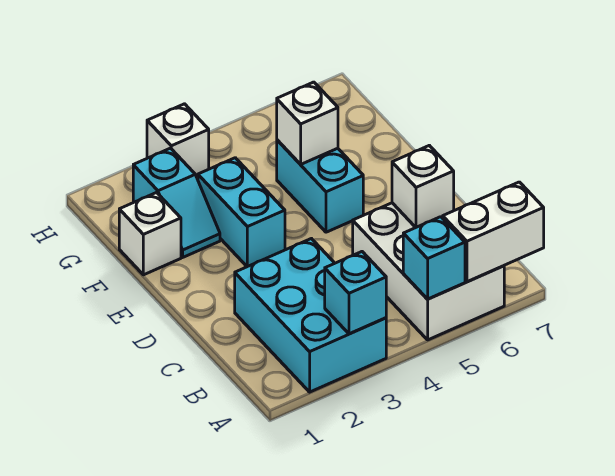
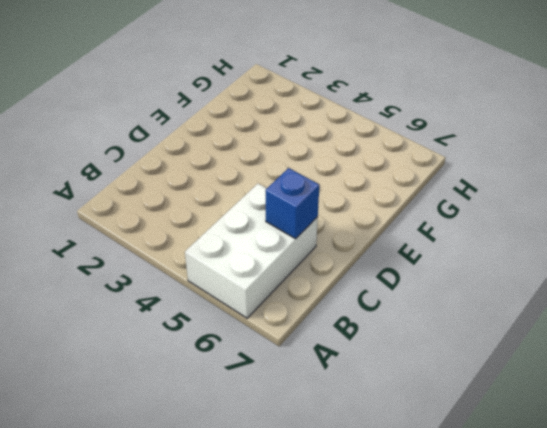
blue brick C6 level 2 -> white brick C6 level 2
none -> cyan brick A2:C3 level 1
none -> cyan brick E3:F3 level 1
none -> cyan brick E5:F5 level 1

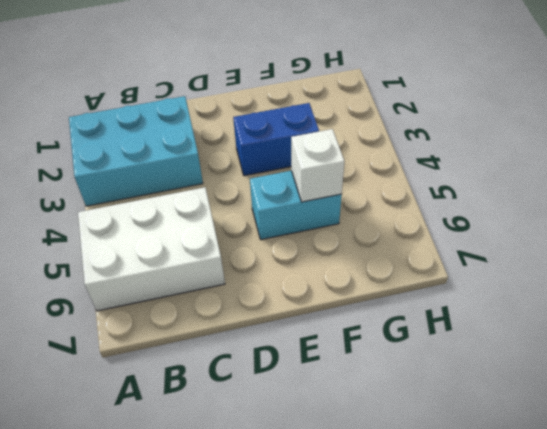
blue brick E3:F3 level 1 -> cyan brick E3:F3 level 1
none -> white brick F1 level 1
none -> cyan slope F2:G2 level 1 top G
none -> white brick H3 level 1

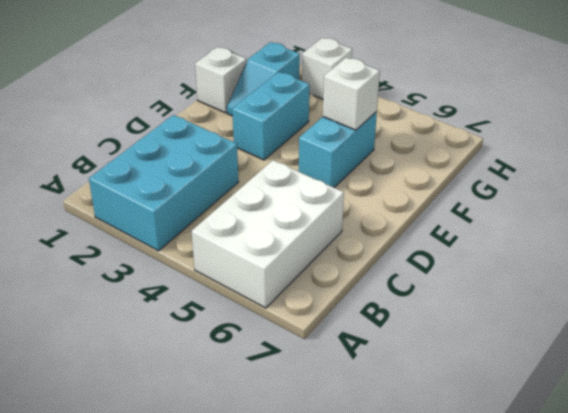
none -> cyan brick A3 level 2
none -> cyan brick A5 level 2
none -> white brick A6:A7 level 2

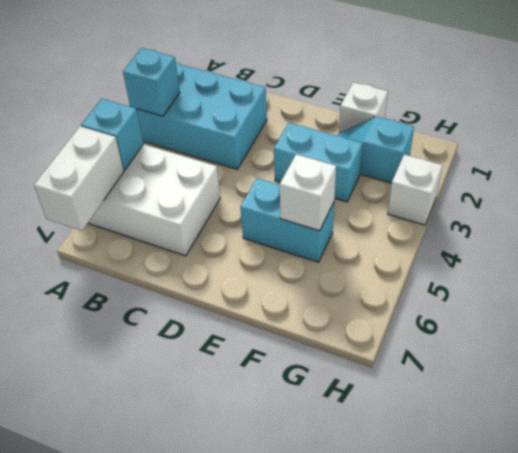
none -> white brick C6 level 2

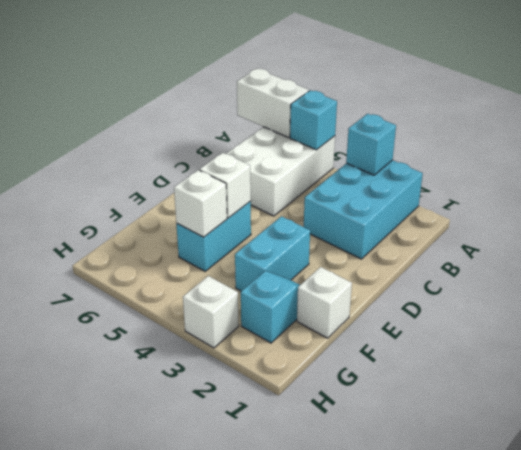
white brick E5 level 2 -> white brick C6 level 2

